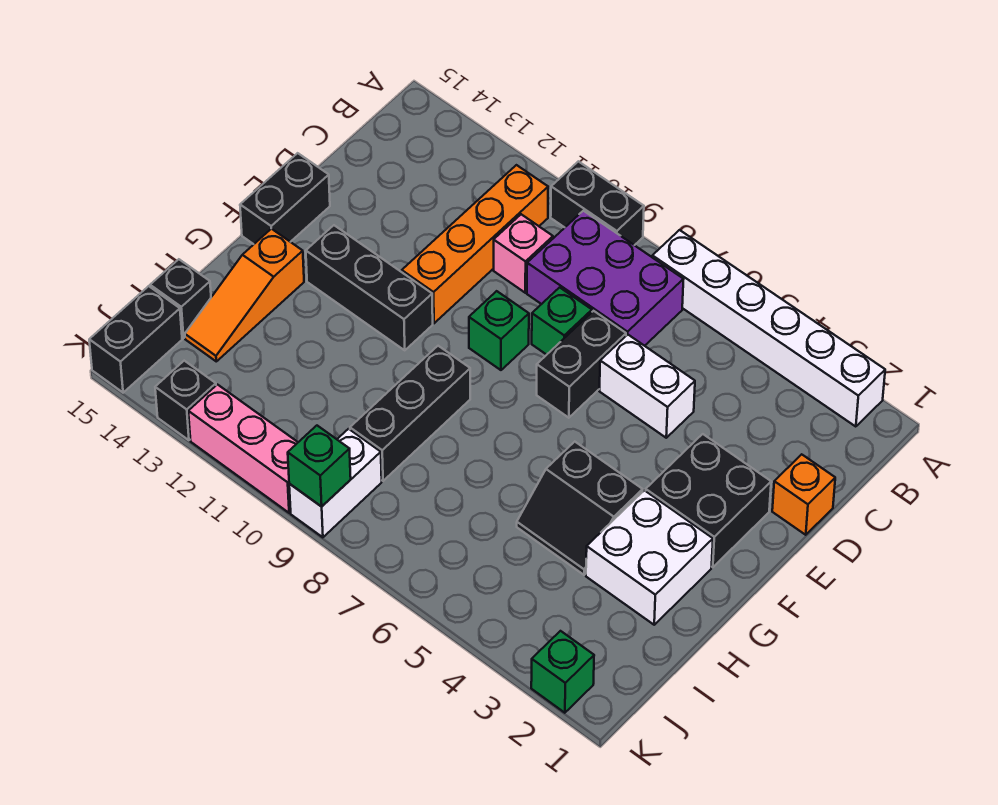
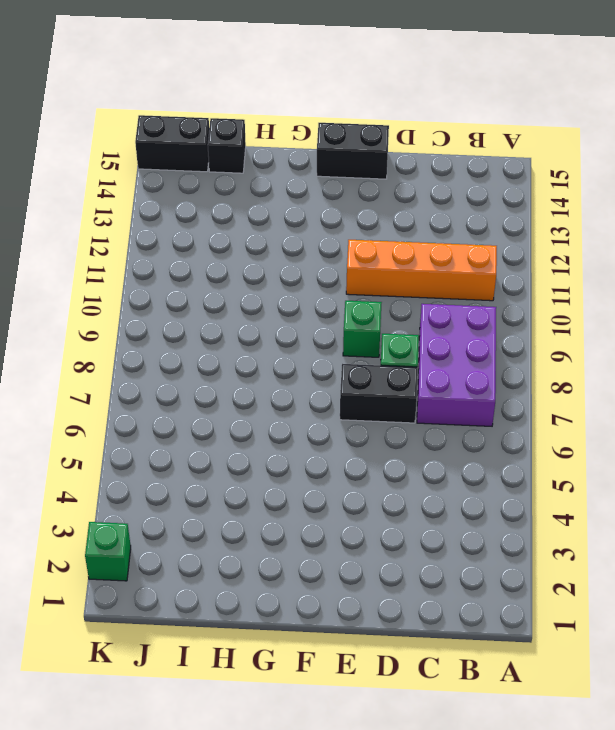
none -> white brick A2:A7 level 1
none -> black brick A9:A10 level 1
none -> pink brick C10 level 1

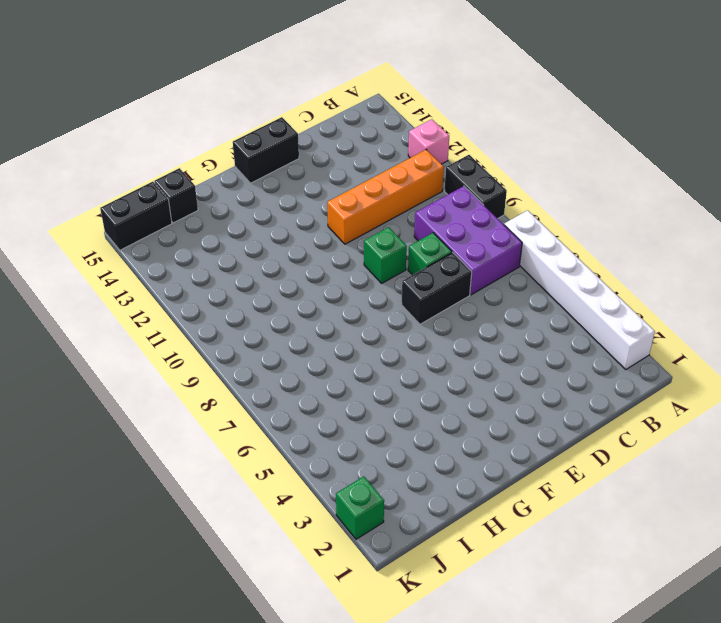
pink brick A12 level 1 -> pink brick C10 level 1
none -> orange brick D1 level 1
none -> white brick D5:D6 level 1
none -> black brick E2:F3 level 1

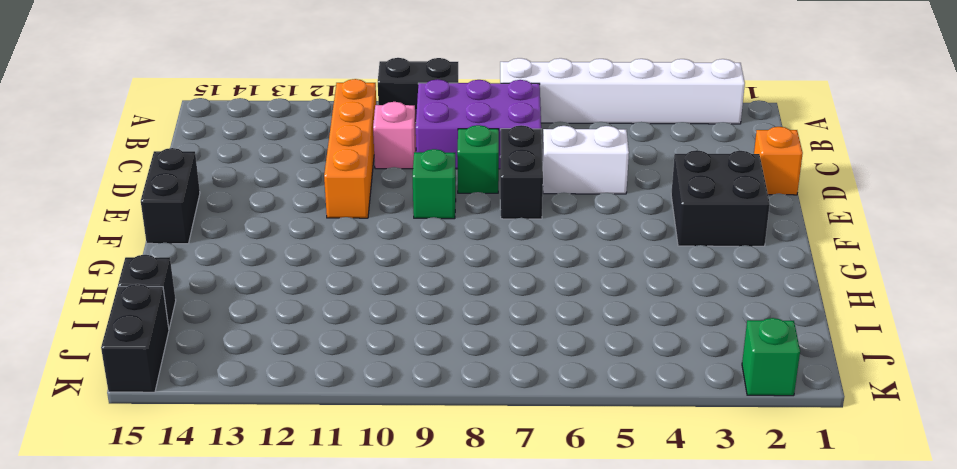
none -> black brick F11:F13 level 1
none -> white brick G2:H3 level 1
none -> black slope G4:H5 level 1 top G

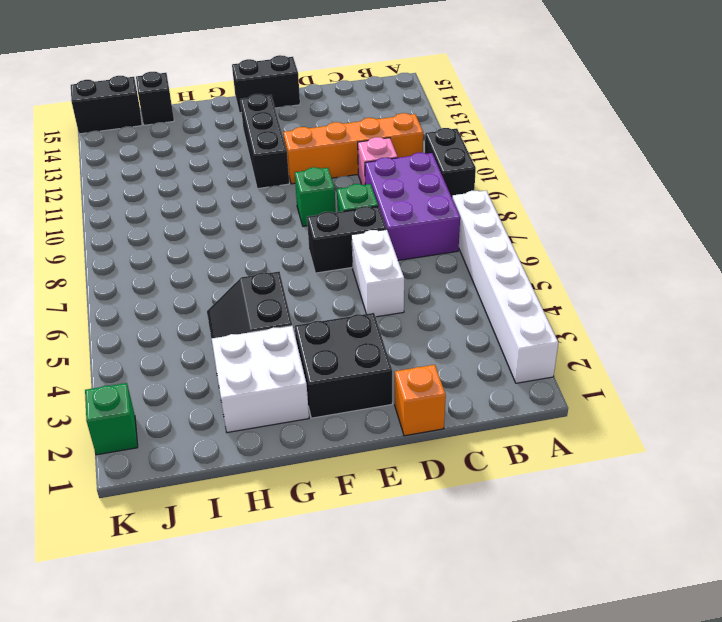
none -> black brick G9:I9 level 1
none -> orange slope G14:I14 level 1 top G
none -> white brick J9:K9 level 1

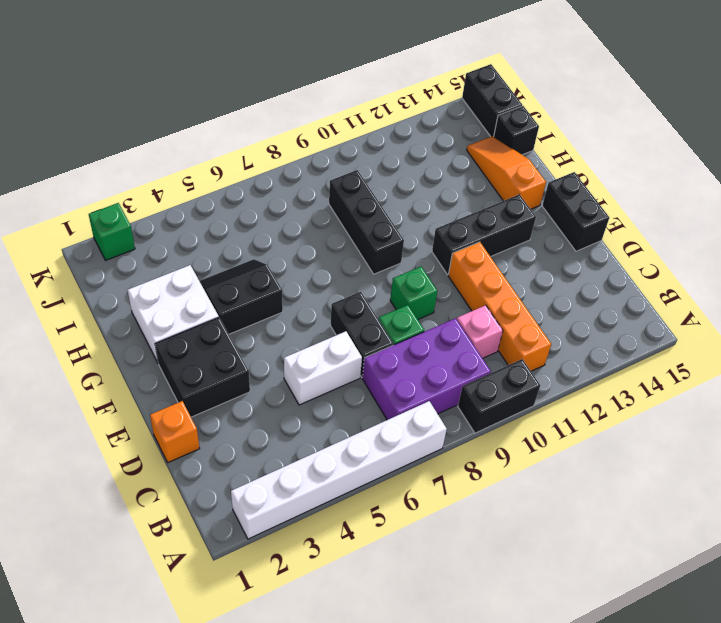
none -> white brick J9:K9 level 1
none -> pink brick K10:K12 level 1
none -> black brick K13 level 1

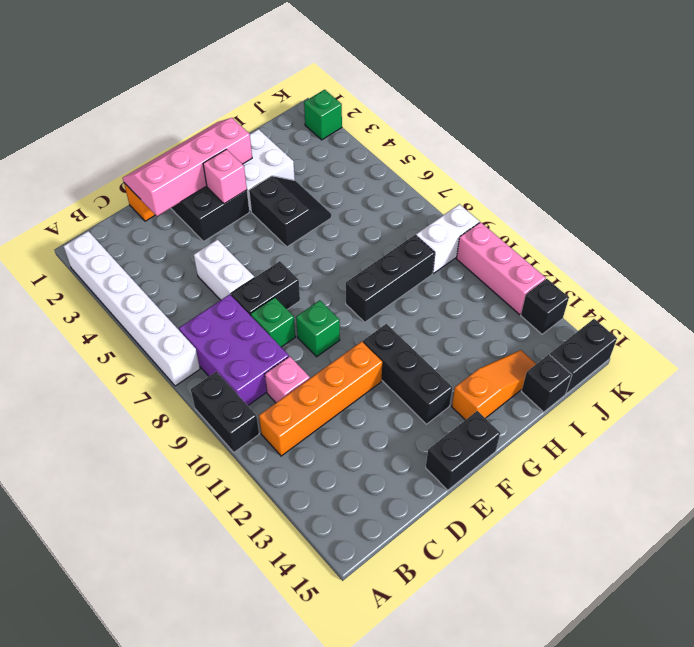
pink slope D1:G2 level 2 top 2 -> none
pink brick F3 level 2 -> none
none -> green brick K9 level 2

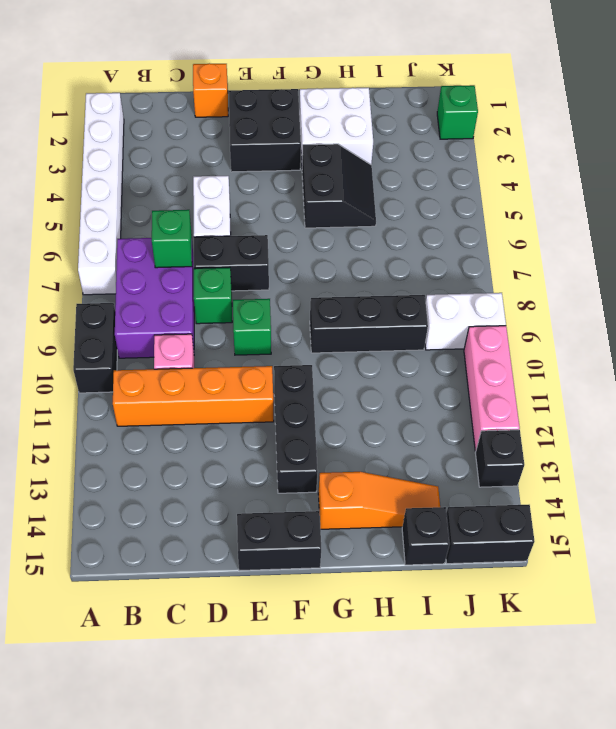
green brick C7 level 2 -> green brick K9 level 2

